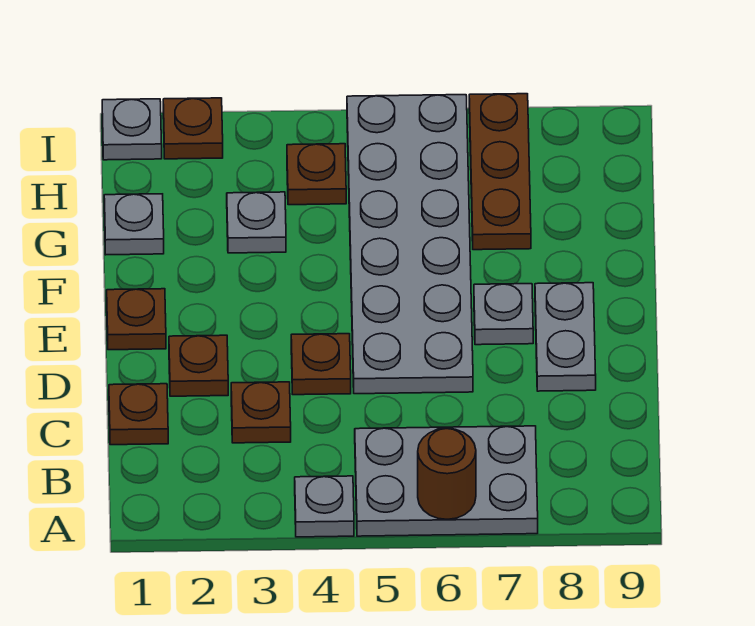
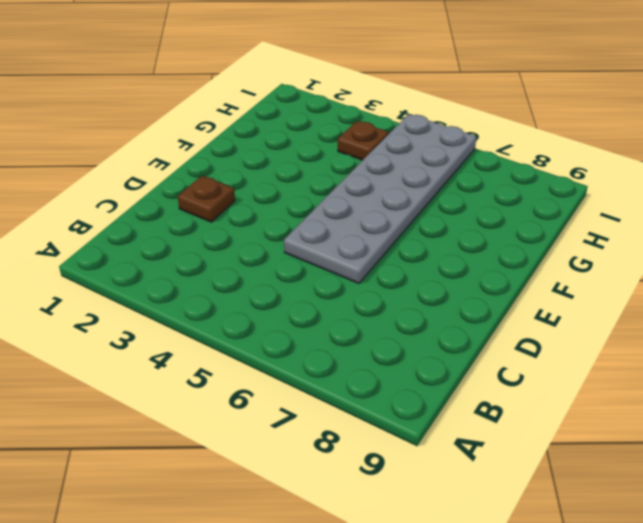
none -> grey plate A4 level 1
none -> grey plate A5:B7 level 1
none -> brown plate C1 level 1

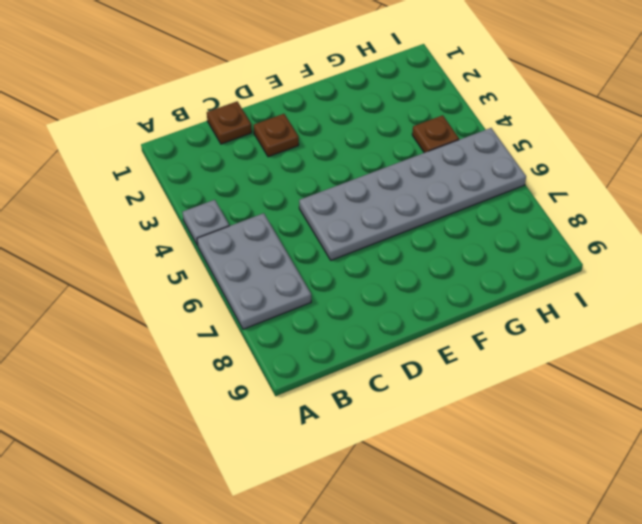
none -> brown plate C3 level 1
none -> brown plate D4 level 1
none -> grey plate D8:E8 level 1

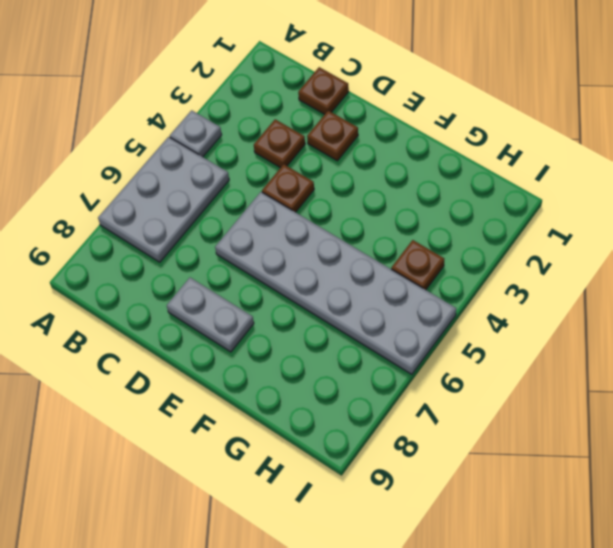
none -> brown plate E1 level 1
none -> grey plate E7 level 1
none -> grey plate G1 level 1

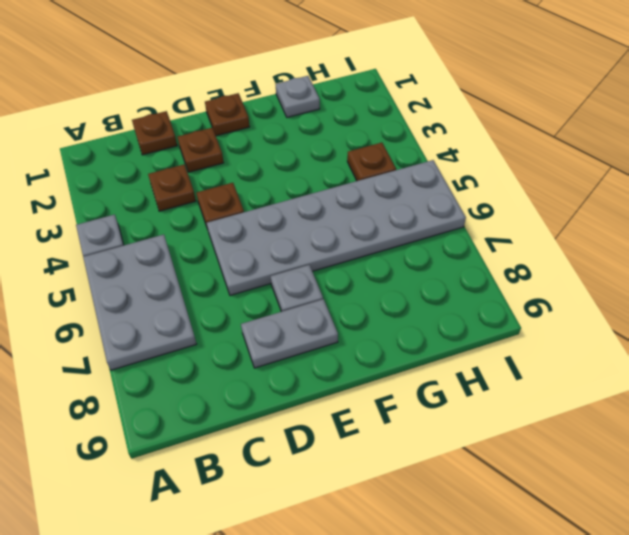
none -> grey plate G3 level 1
none -> brown plate G7:I7 level 1
none -> grey plate I1 level 1

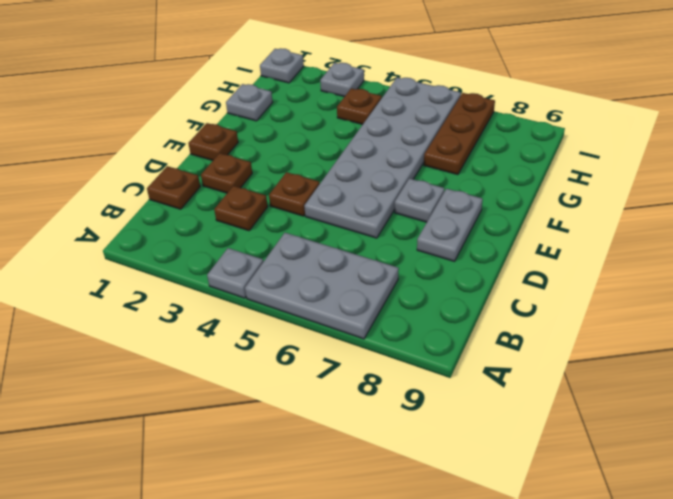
grey plate I3 level 1 -> grey plate G3 level 1
none -> brown plate I2 level 1
none -> brown round brick A6 level 2

